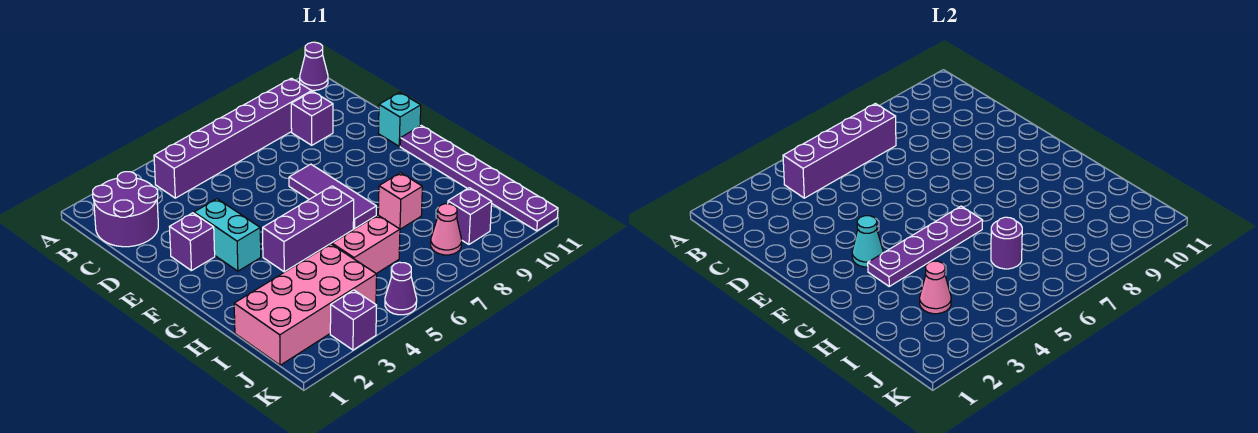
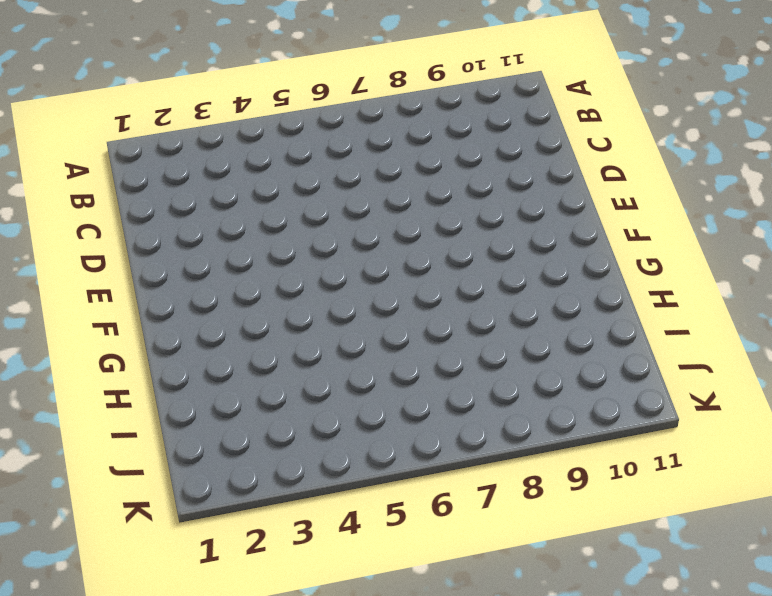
none -> purple cone A11 level 1
none -> purple round brick B1:C2 level 1
none -> purple brick B4:B9 level 1

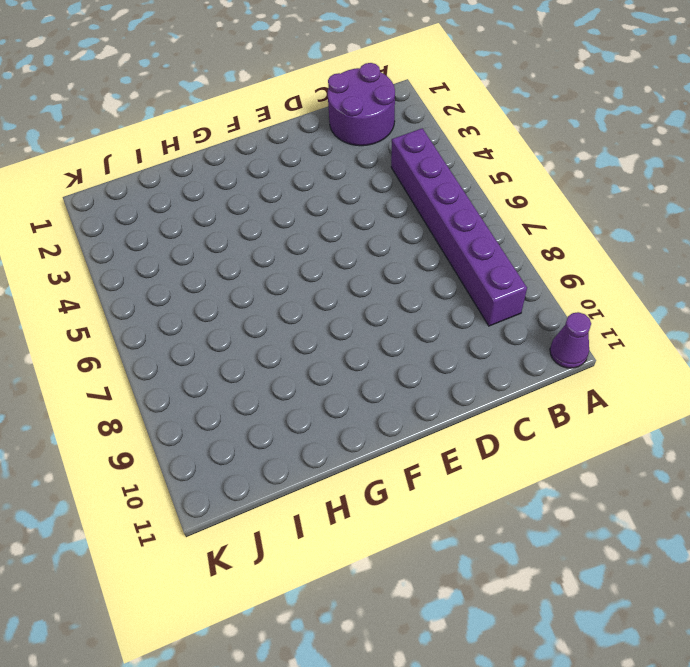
none -> purple brick C9 level 1
none -> purple brick E2 level 1
none -> cyan brick E3:F3 level 1

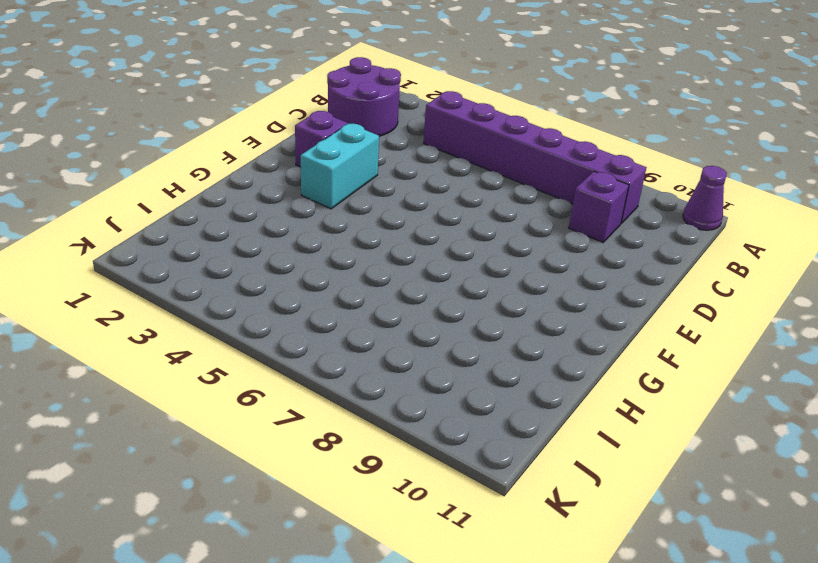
none -> purple tile E7:G7 level 1
none -> cyan brick E11 level 1
none -> purple plate F11:K11 level 1

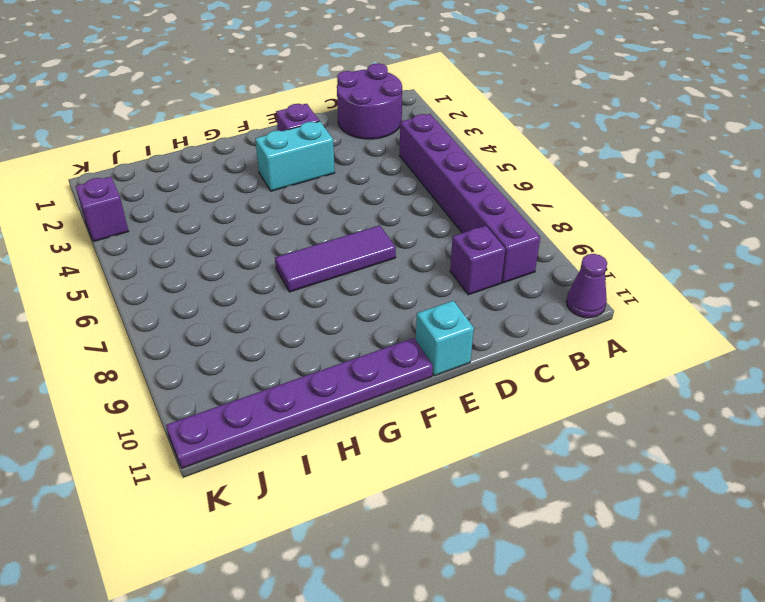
none -> purple brick G4:G6 level 1
none -> pink brick H8 level 1
none -> pink brick I1:J4 level 1

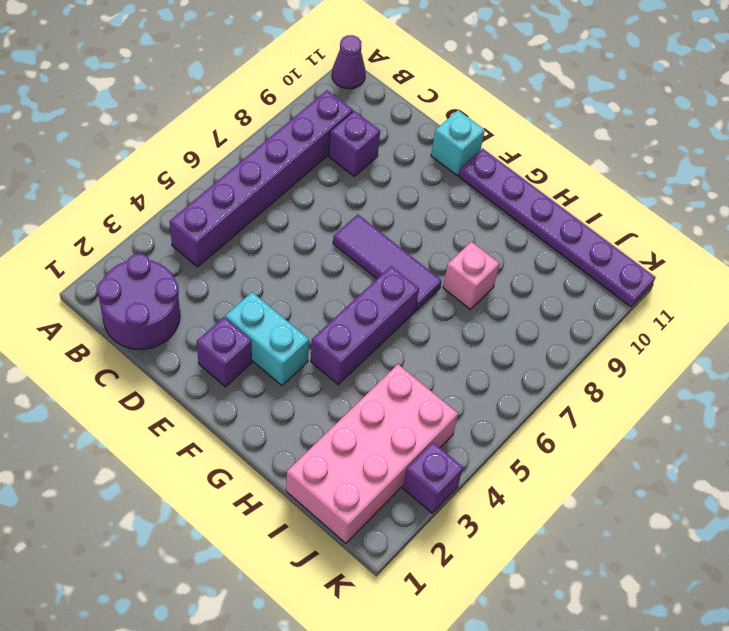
none -> pink brick I5:I6 level 1
none -> pink cone J8 level 1
none -> purple brick J9 level 1

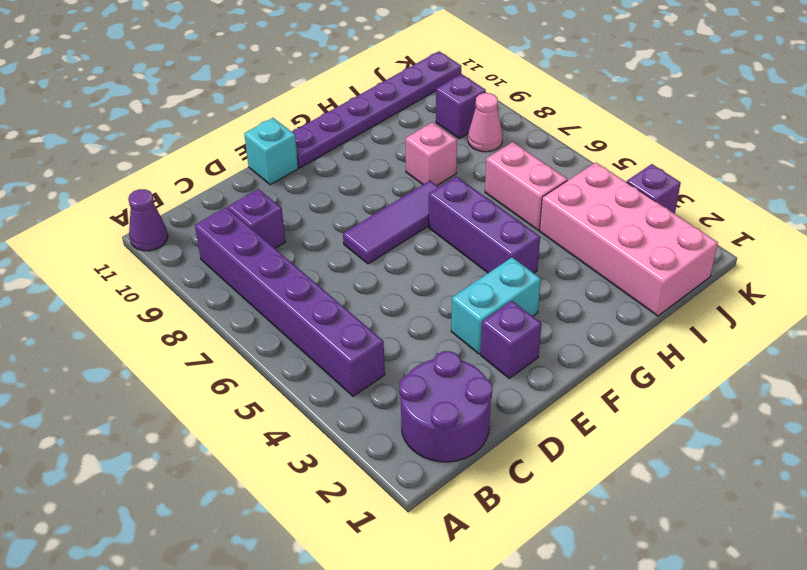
none -> purple cone K5 level 1
none -> purple brick B4:B7 level 2
none -> cyan cone F3 level 2

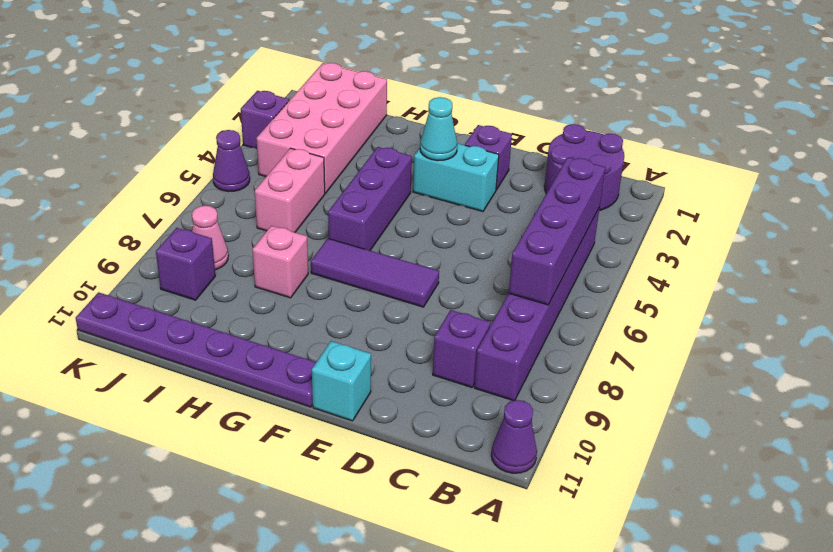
none -> purple plate G3:G6 level 2
none -> pink cone I3 level 2
none -> purple round brick I6 level 2

